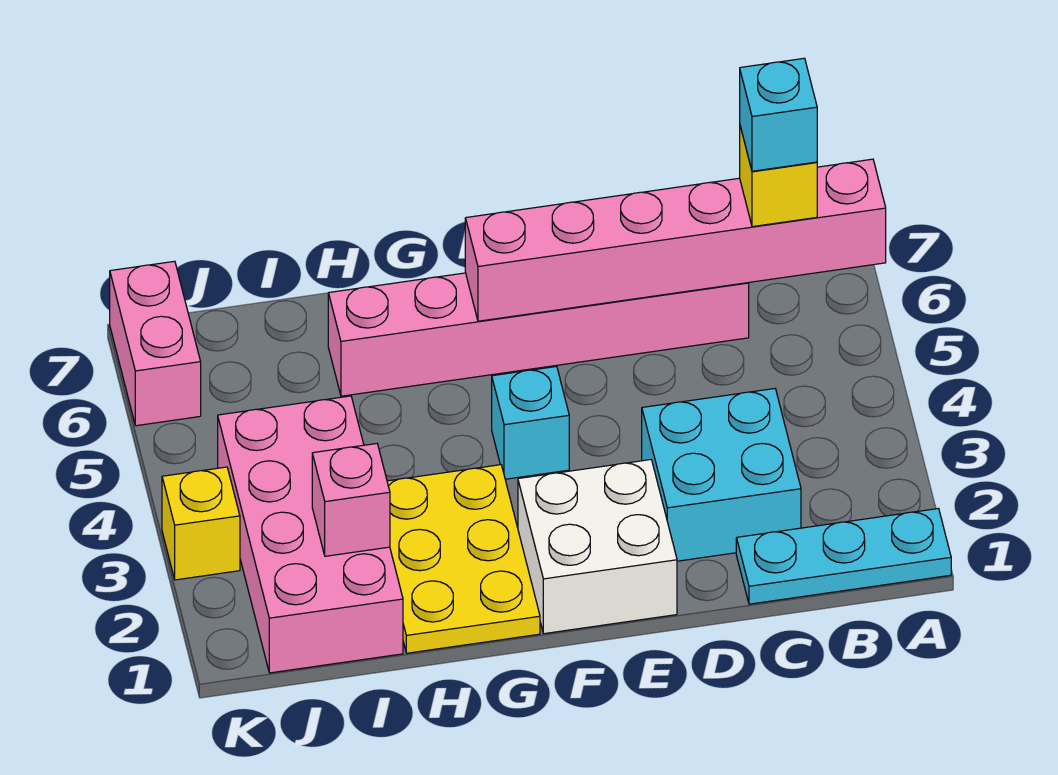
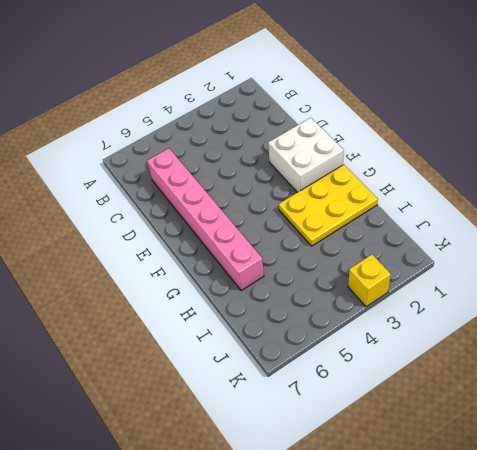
none -> cyan plate A1:C1 level 1
none -> cyan brick C2:D3 level 1
none -> cyan brick F4 level 1

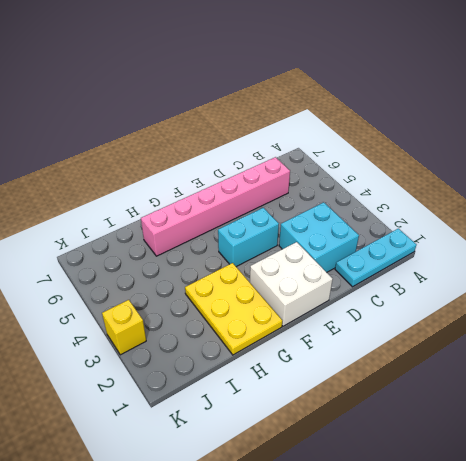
cyan brick E4:F4 level 1 -> cyan brick F4 level 1
none -> pink brick I1:J4 level 1
none -> pink brick K6:K7 level 1
none -> pink brick A6:F6 level 2

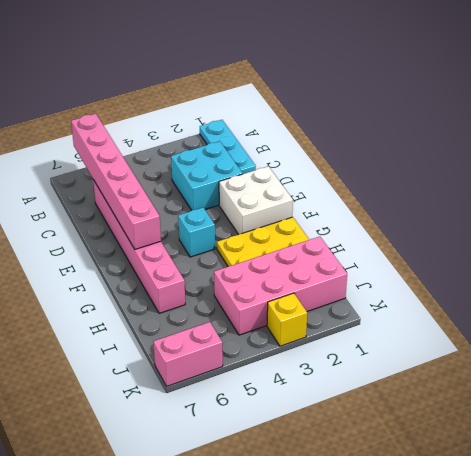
none -> pink brick I2 level 2
none -> yellow brick B6 level 3
none -> cyan brick B6 level 4

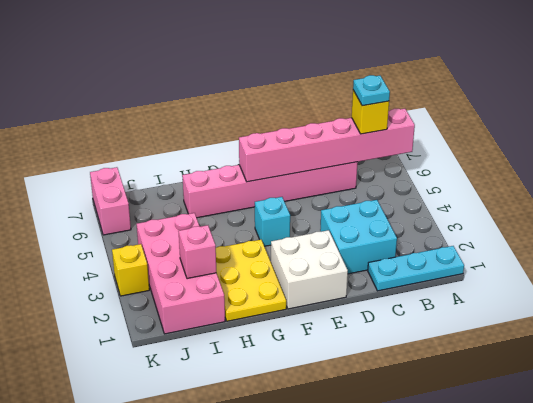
cyan plate B6 level 4 -> cyan brick B6 level 4

